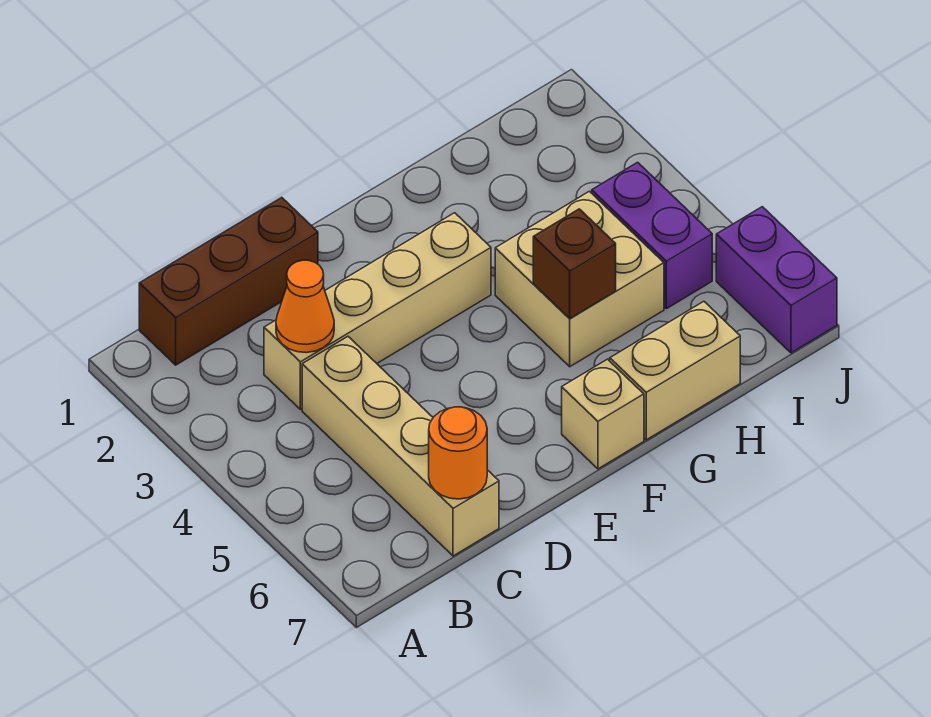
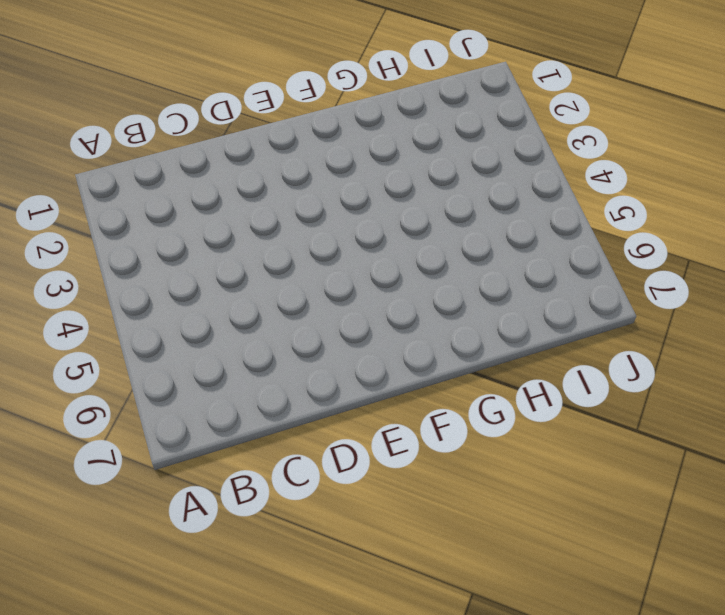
none -> brown brick B1:D1 level 1
none -> tan brick C3:F3 level 1

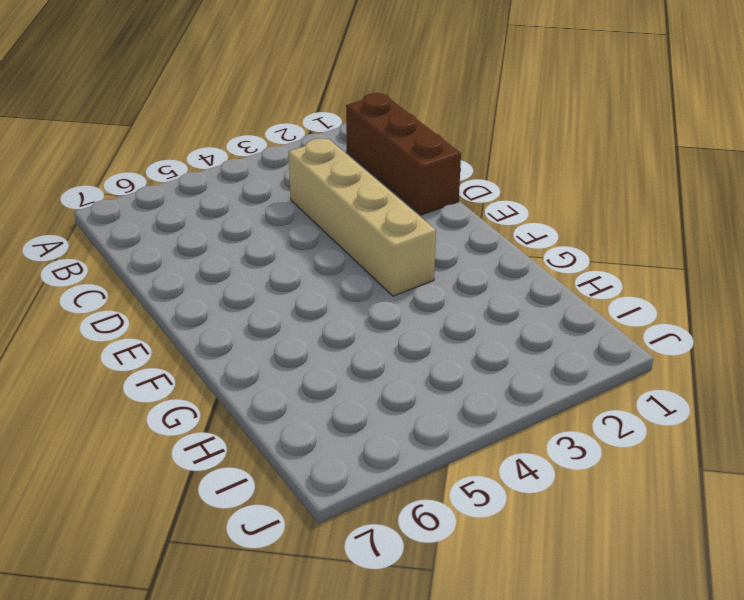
none -> tan brick C4:C7 level 1
none -> tan brick F7 level 1

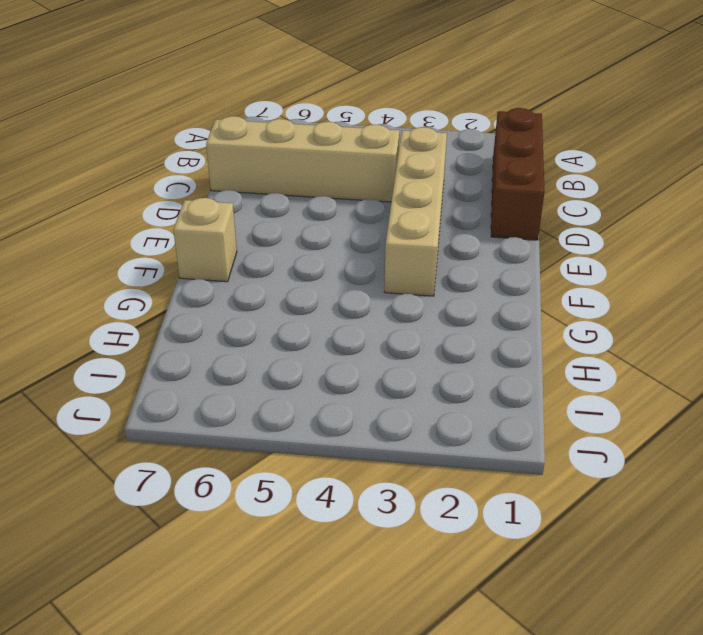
none -> tan brick G4:H5 level 1
none -> tan brick G7:H7 level 1

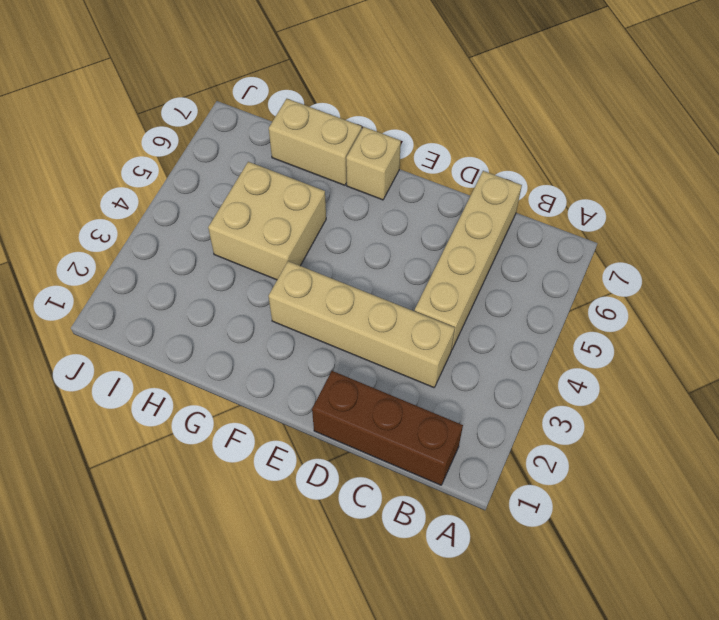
none -> purple brick I4:I5 level 1
none -> purple brick J6:J7 level 1

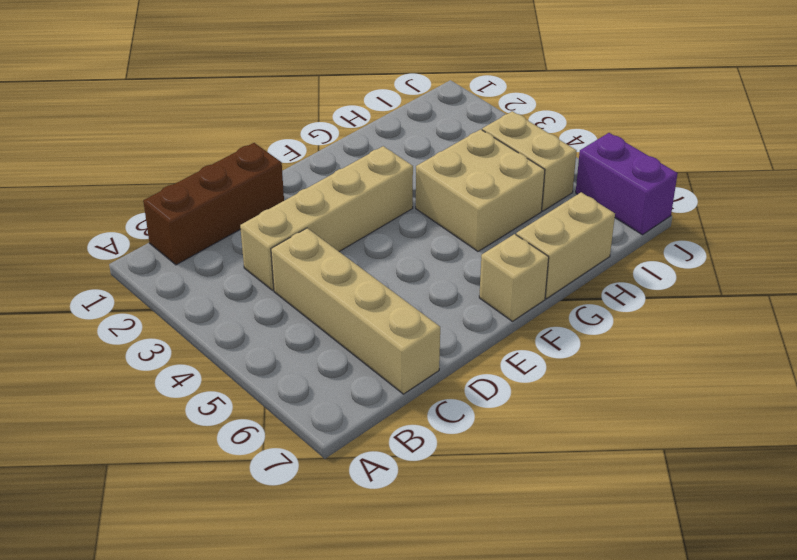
tan brick I4:I5 level 1 -> purple brick I4:I5 level 1
none -> orange cone C3 level 2
none -> orange round brick C7 level 2

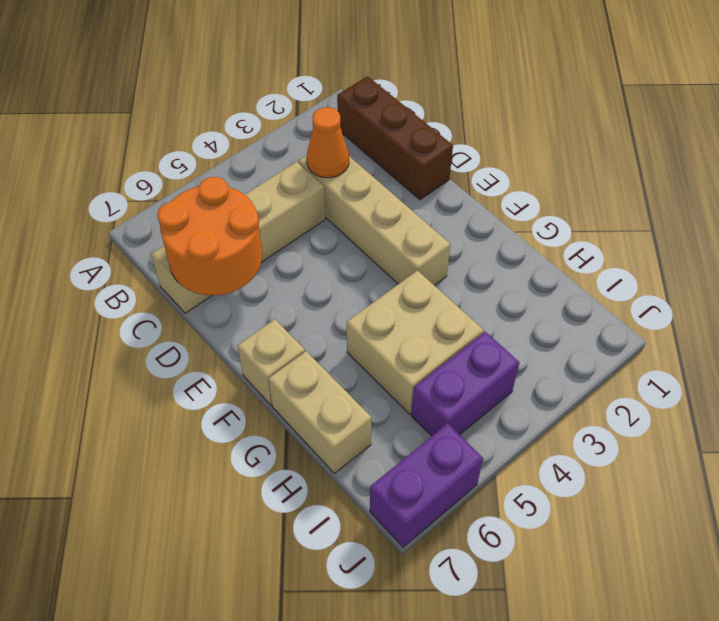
orange round brick C6:D7 level 2 -> orange round brick C7 level 2
none -> brown brick G5 level 2

